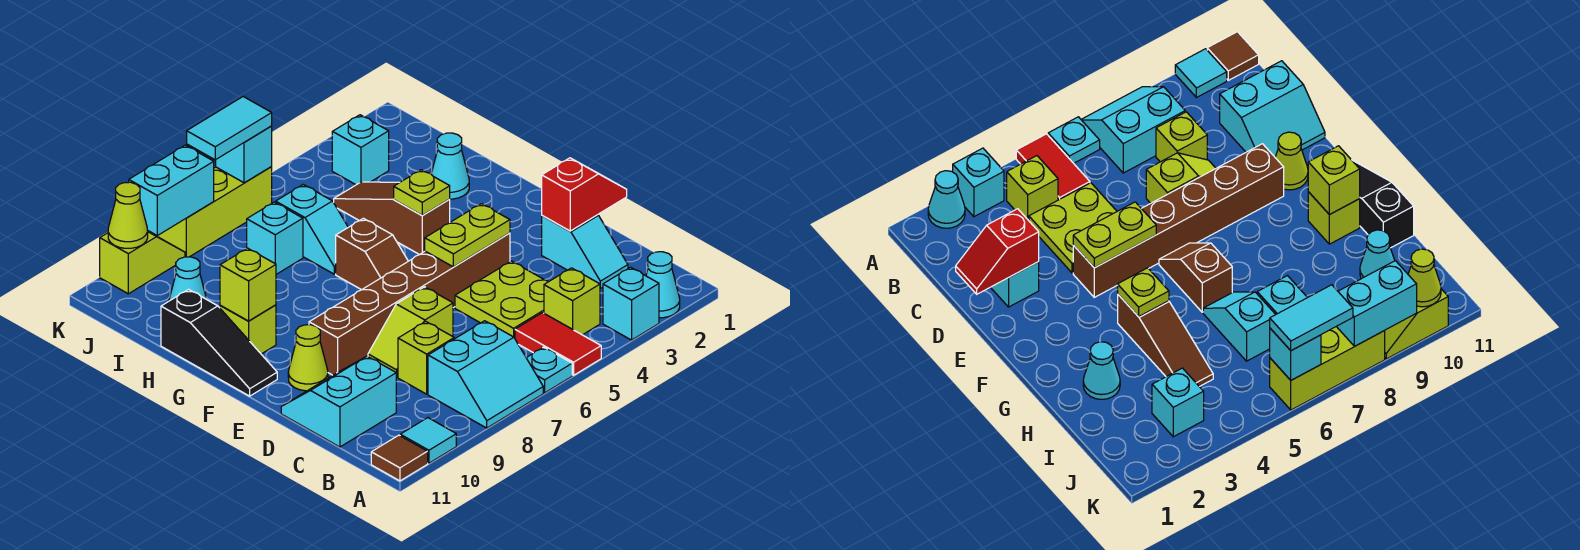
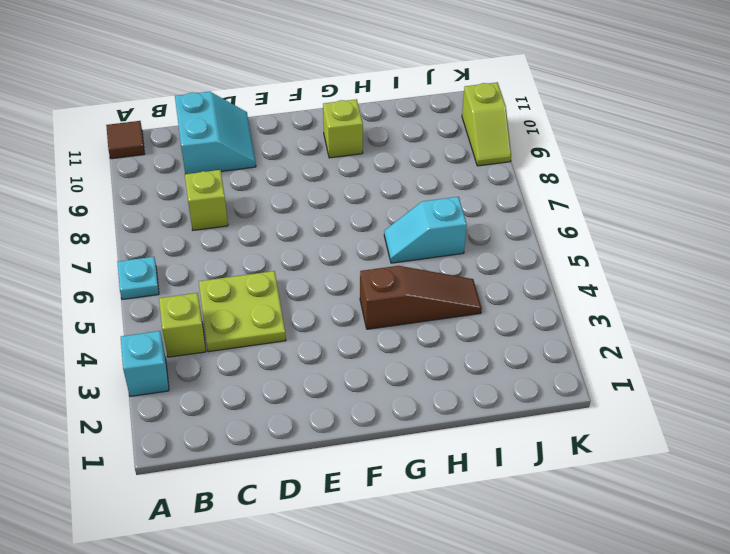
none -> cyan cone A2 level 1
none -> red tile A5:B5 level 1
none -> cyan slope A7:B8 level 1 top B
none -> cyan tile A10 level 1

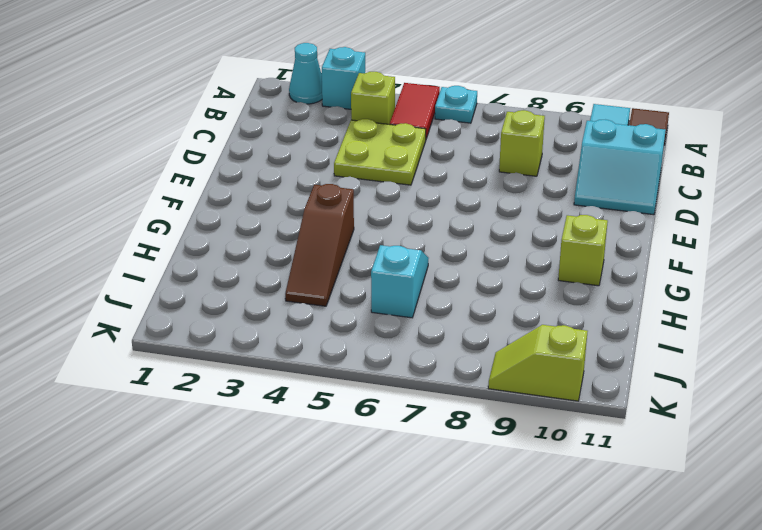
none -> cyan slope A7:B8 level 1 top B
none -> cyan slope C2:D2 level 1 top D
none -> lime slope D7:D8 level 1 top 7
none -> brown brick E4:E9 level 1

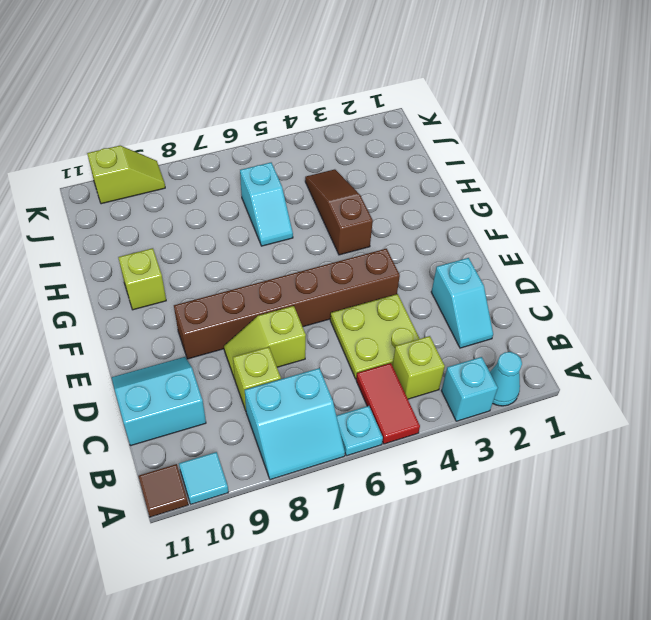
none -> lime cone E10 level 1
none -> brown slope F6:G6 level 1 top G
none -> black slope F11:H11 level 1 top H
none -> cyan cone H2 level 1

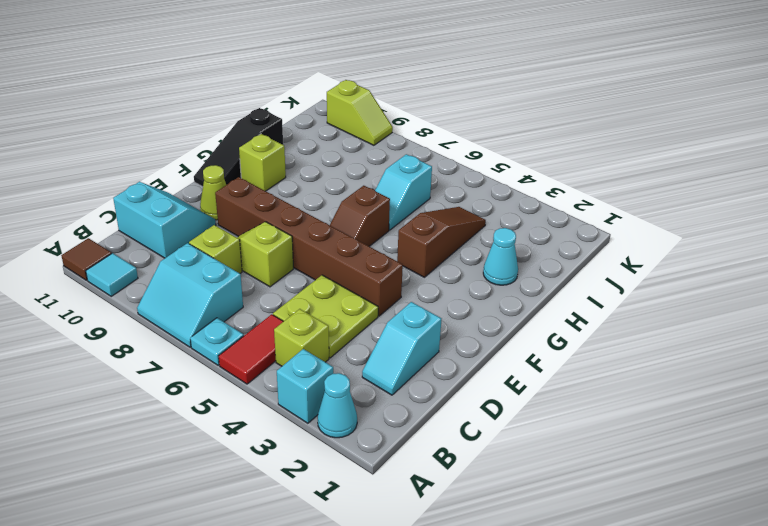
none -> cyan brick I7 level 1
none -> cyan cone I10 level 1
none -> cyan brick J3 level 1
none -> lime brick K6:K8 level 1

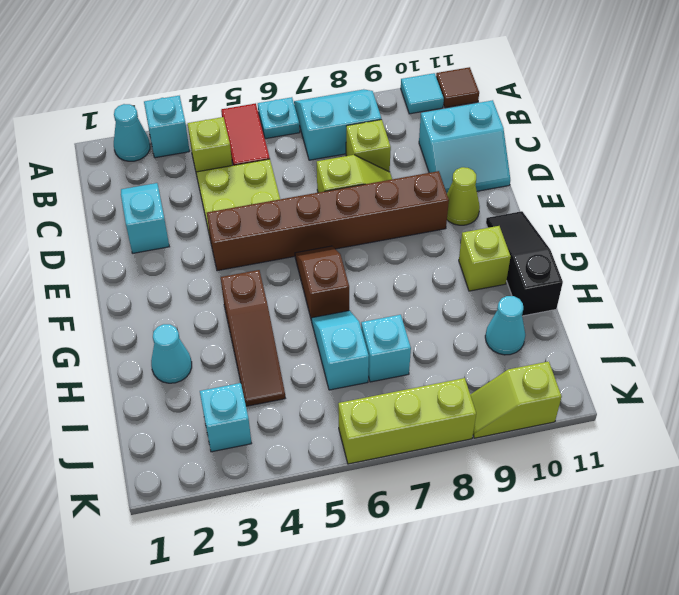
none -> red slope D1:D2 level 2 top 2
none -> lime plate E4:E5 level 2
none -> lime plate G4 level 2
none -> lime brick G10 level 2

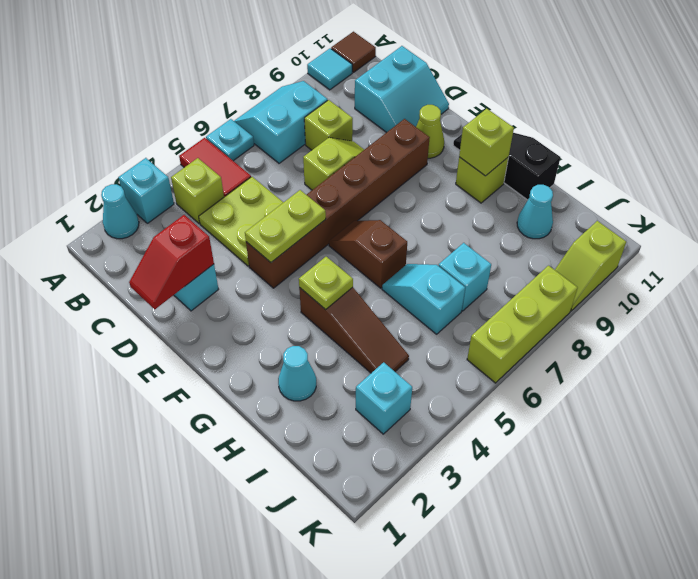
none -> cyan brick K6 level 2
none -> cyan brick K8:K9 level 2
none -> lime cone K10 level 2
none -> cyan tile K6:K7 level 3

